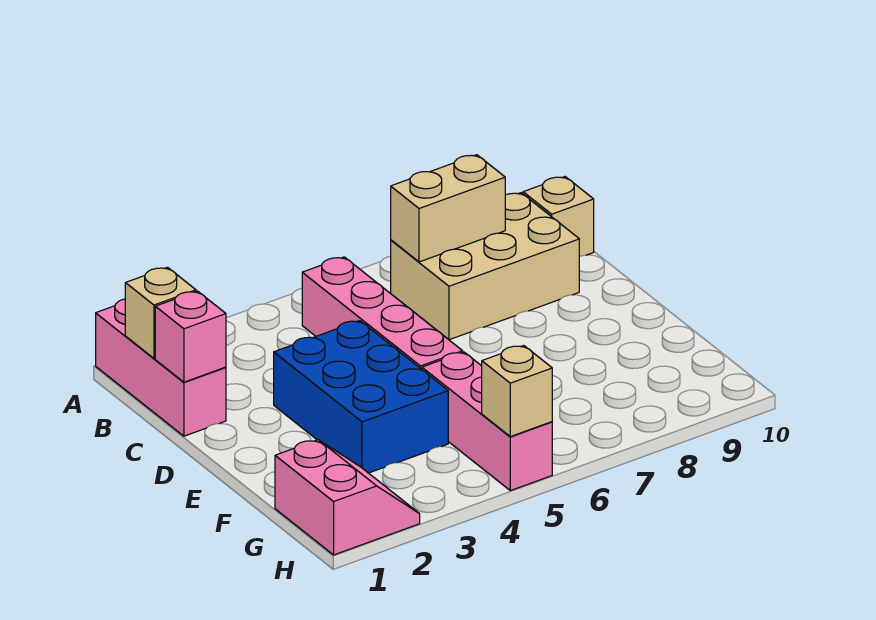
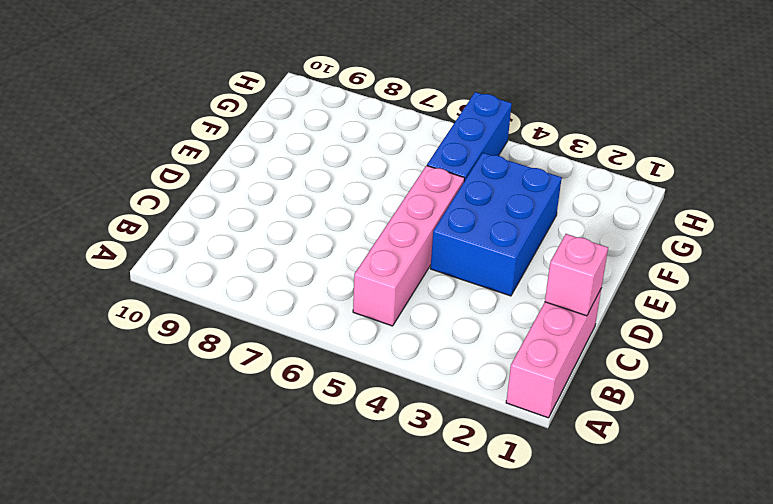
blue brick F5:H5 level 1 -> pink brick F5:H5 level 1
none -> tan brick B7:C9 level 1
none -> tan brick B10 level 1

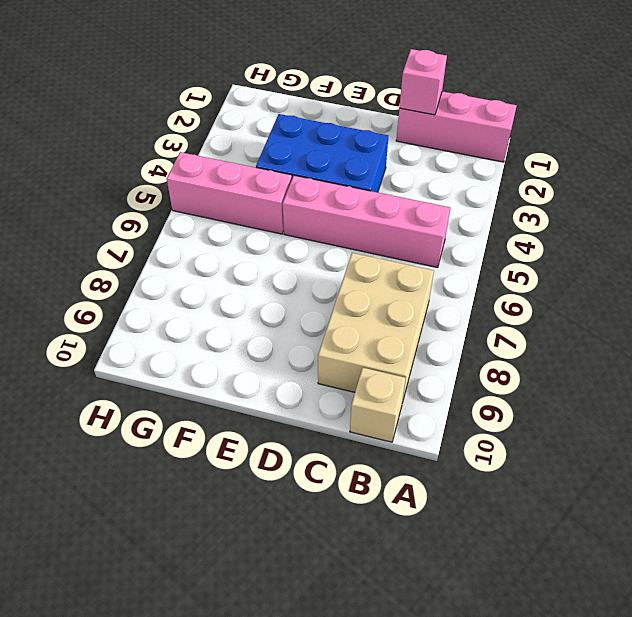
none -> pink slope G1:H2 level 1 top 1
none -> tan brick B1 level 2

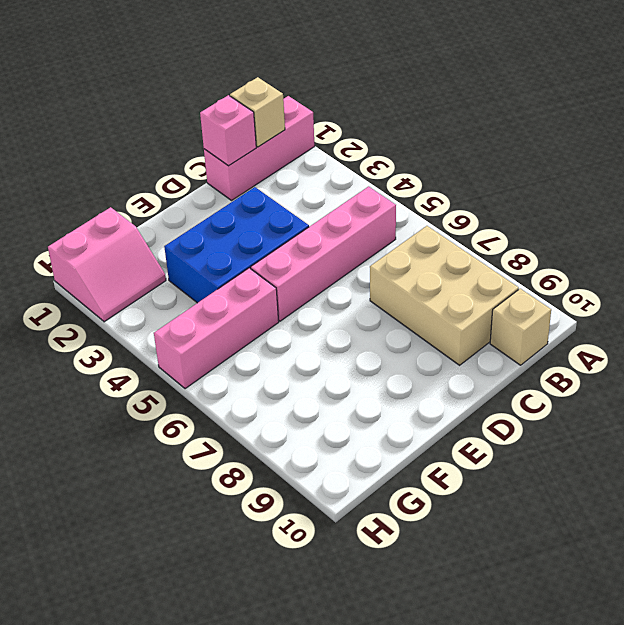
none -> tan brick B7:B8 level 2
none -> tan brick H5 level 2

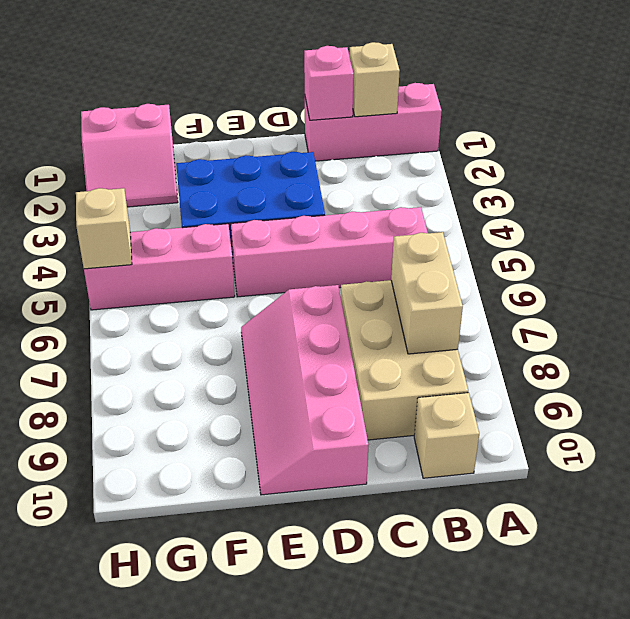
pink slope D7:E10 level 1 top D -> none

